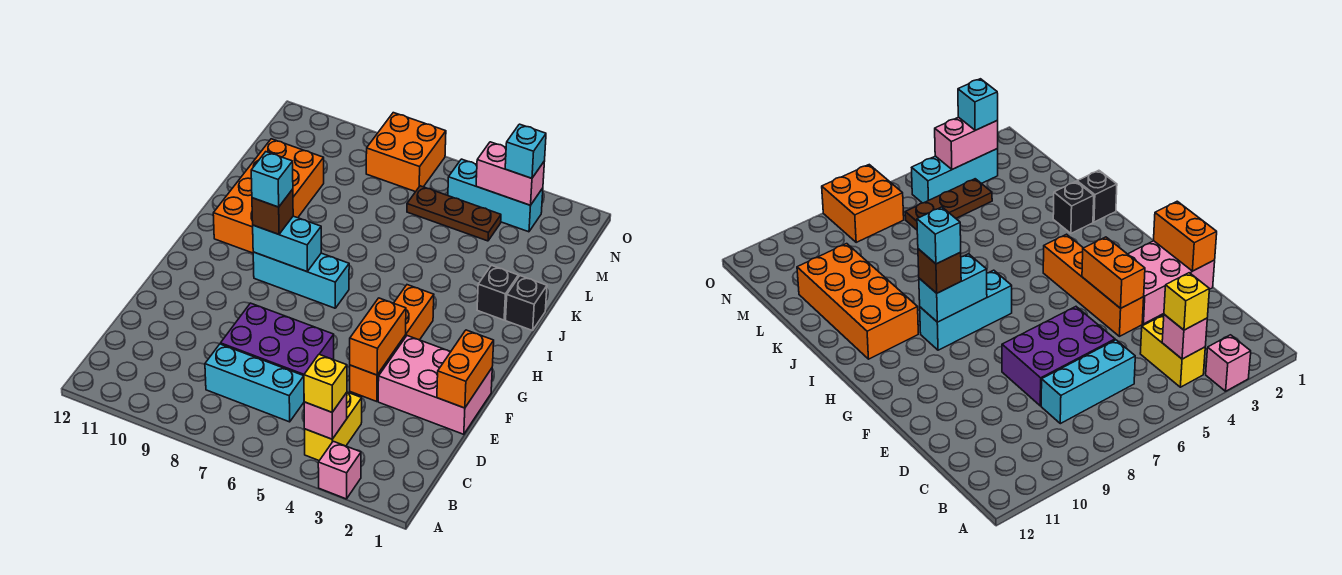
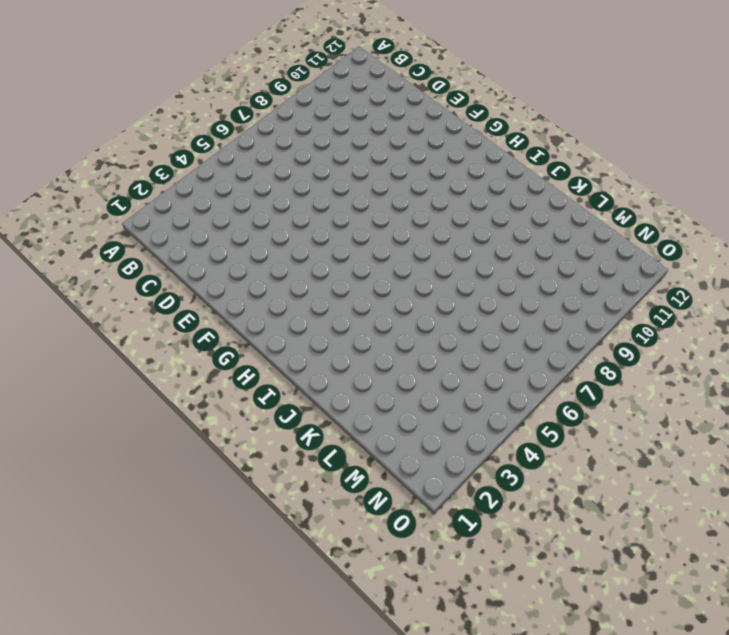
none -> pink brick A3 level 1
none -> yellow brick B4:C4 level 1
none -> cyan brick C6:C8 level 1

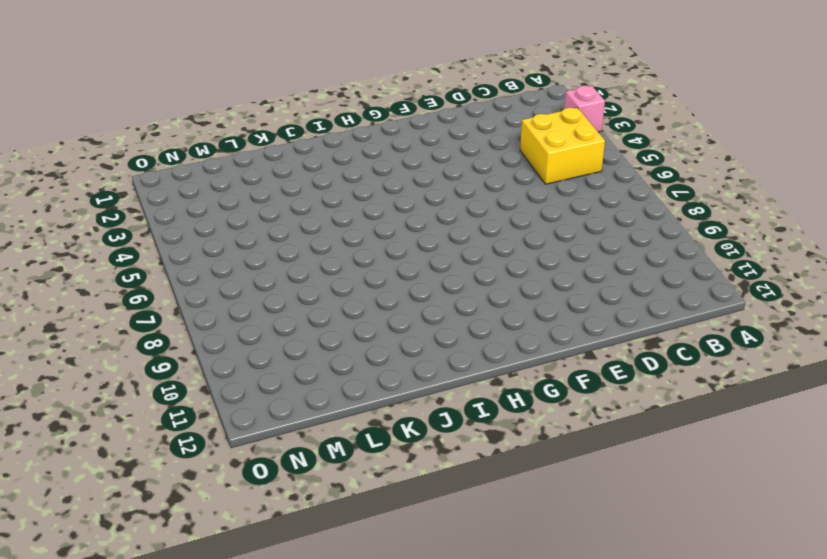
yellow brick B4:C5 level 1 -> yellow brick B4:C4 level 1
none -> cyan brick C6:C8 level 1
none -> purple brick D6:E8 level 1
none -> pink brick E1:F3 level 1

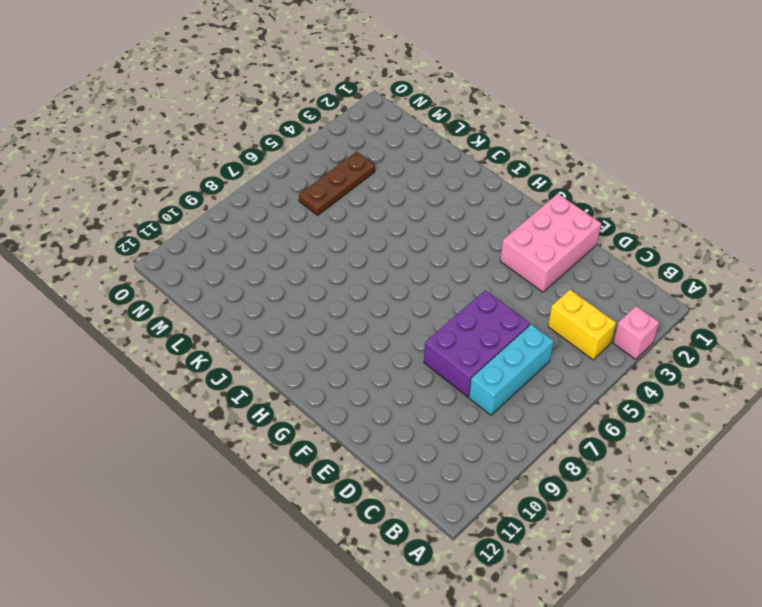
none -> orange brick E4:H4 level 1
none -> cyan brick H7:H9 level 1
none -> orange brick I10:L11 level 1

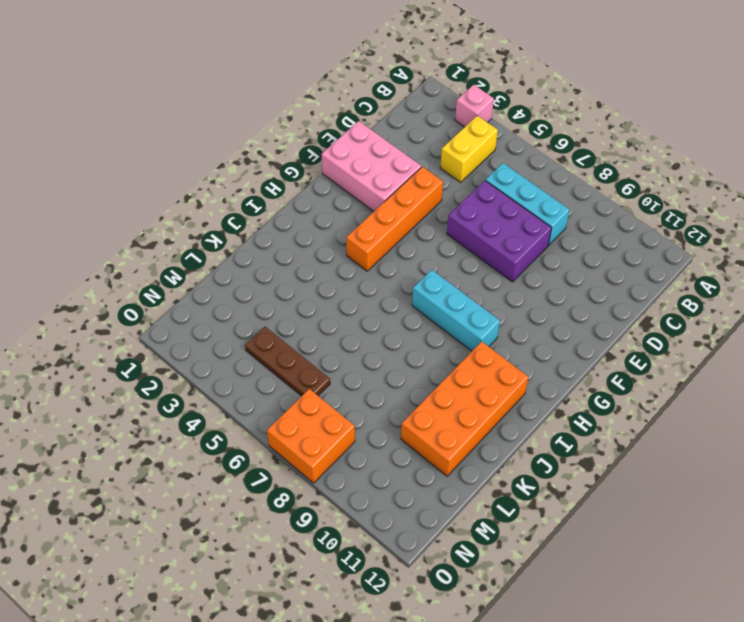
none -> black brick J1 level 1
none -> black brick J2 level 1
none -> cyan brick N3:N5 level 1

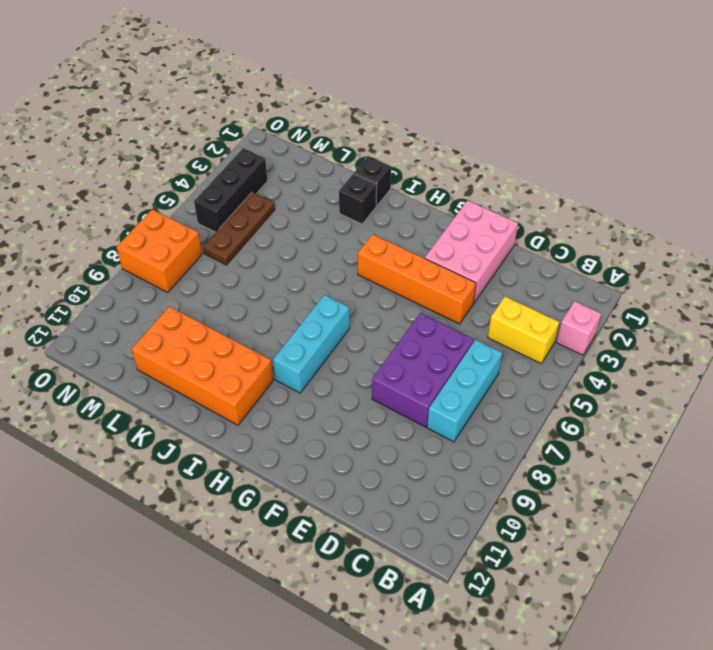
black brick N3:N5 level 1 -> cyan brick N3:N5 level 1
none -> pink brick B4 level 2
none -> orange brick E1:F1 level 2
none -> orange brick E4:F4 level 2

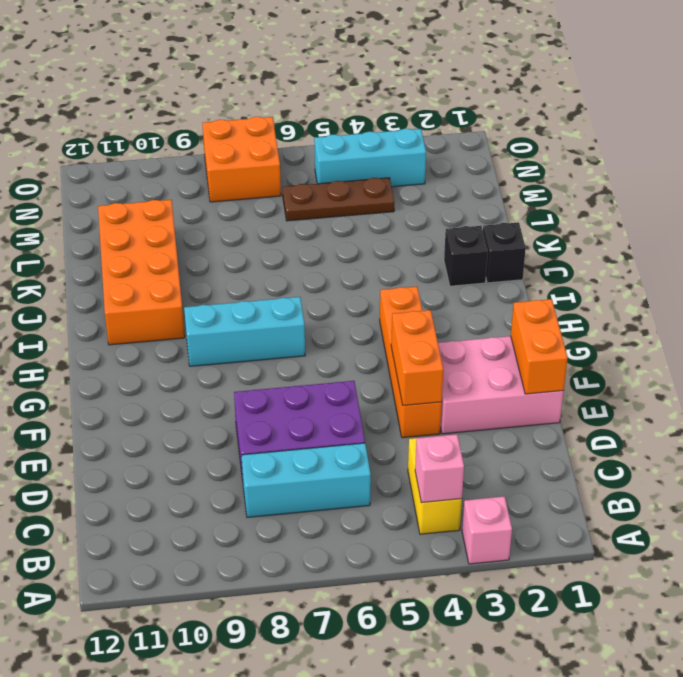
none -> cyan brick H8:H9 level 2
none -> pink brick N3:N4 level 2
none -> yellow brick B4 level 3

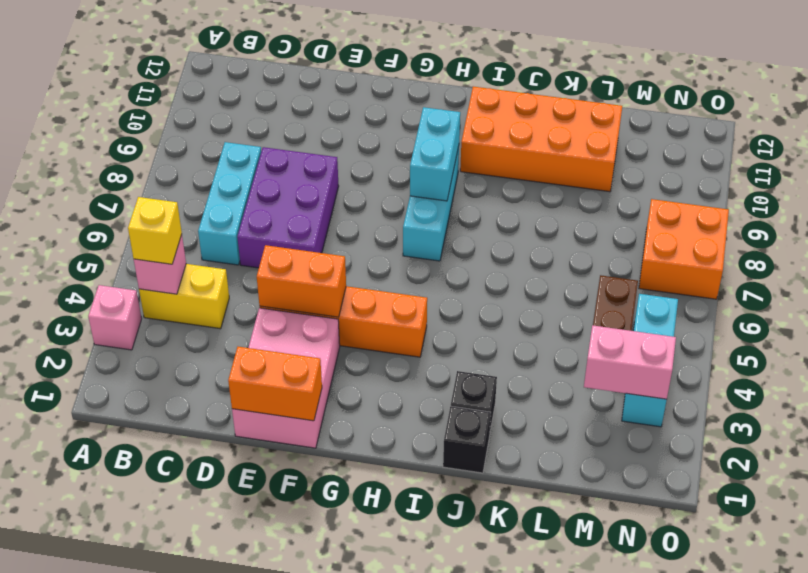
pink brick M3:N3 level 2 -> pink brick N3:N4 level 2
none -> brown brick H9 level 3
none -> cyan brick N3 level 3
none -> cyan brick H9 level 4

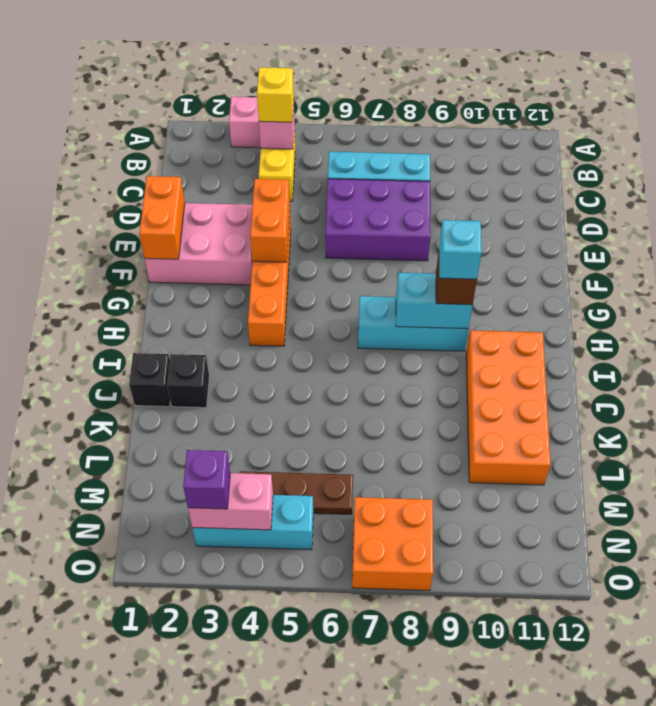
purple brick N3 level 3 -> cyan brick N3 level 3

